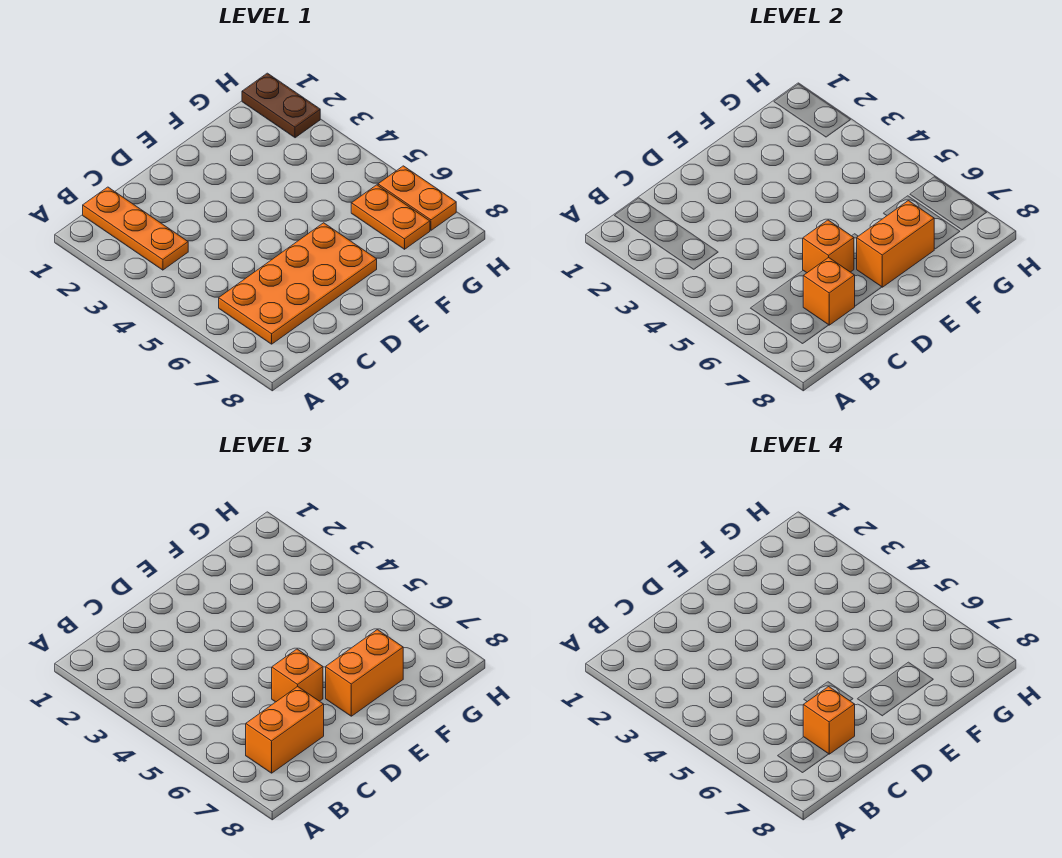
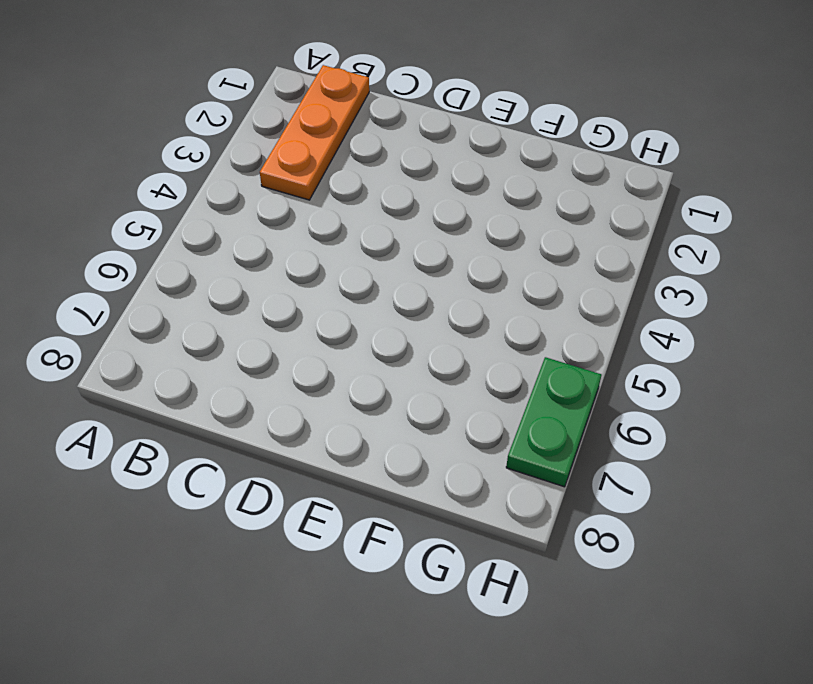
green plate H6:H7 level 1 -> orange plate H6:H7 level 1
none -> orange plate B6:E7 level 1
none -> orange plate G6:G7 level 1
none -> brown plate H1:H2 level 1

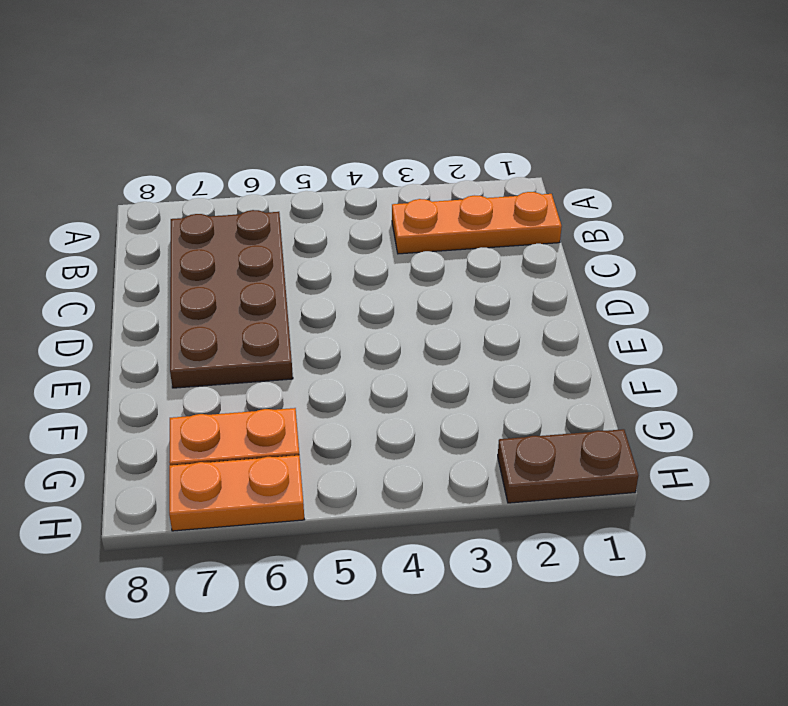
brown plate B6:E7 level 1 -> orange plate B6:E7 level 1
none -> orange brick C7 level 2
none -> orange brick D6 level 2
none -> orange brick E7:F7 level 2

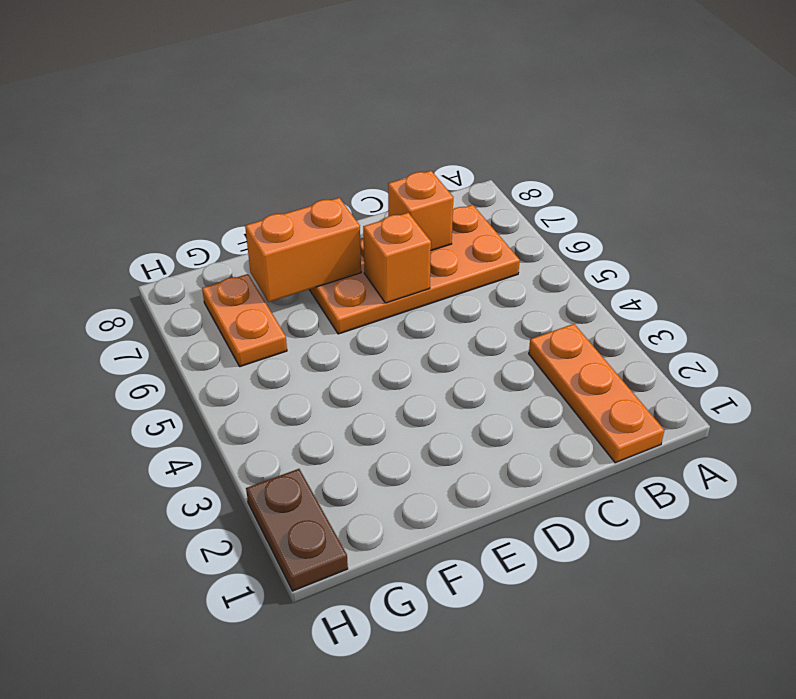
none -> orange plate H6:H7 level 1
none -> orange brick B7:C7 level 3
none -> orange brick D6 level 3

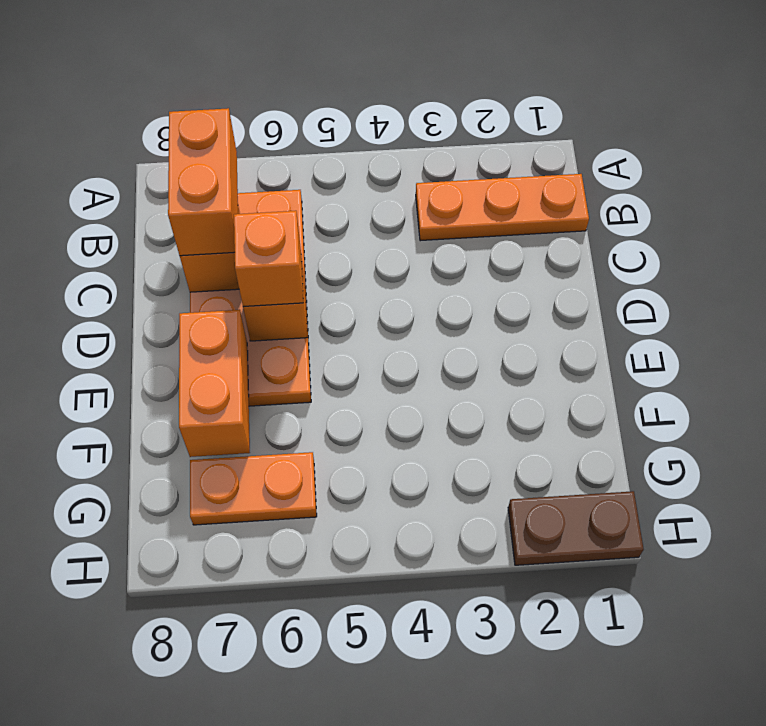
none -> orange plate H6:H7 level 1
none -> orange brick E7:F7 level 3
none -> orange brick C7 level 4

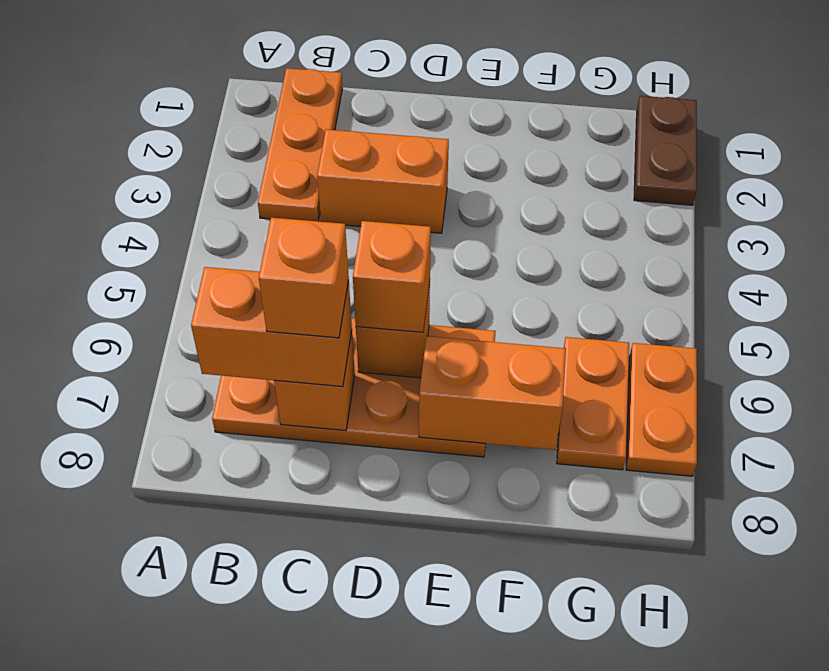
orange brick C3:D3 level 1 -> orange brick E7:F7 level 3

